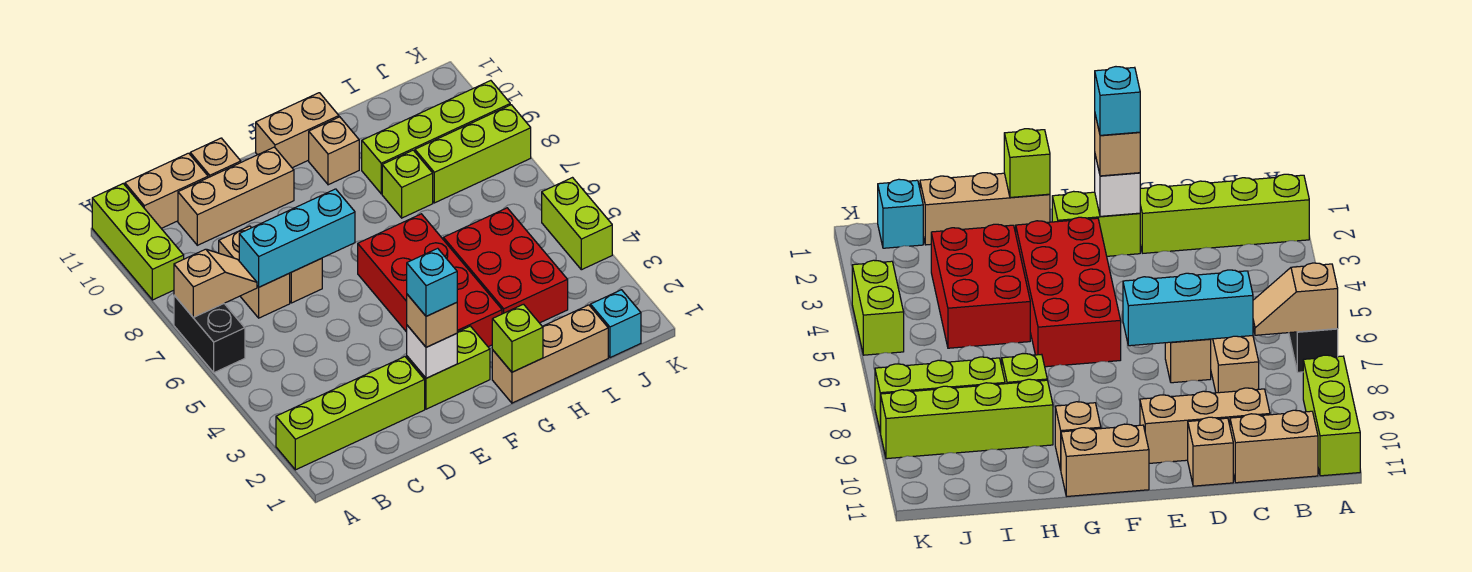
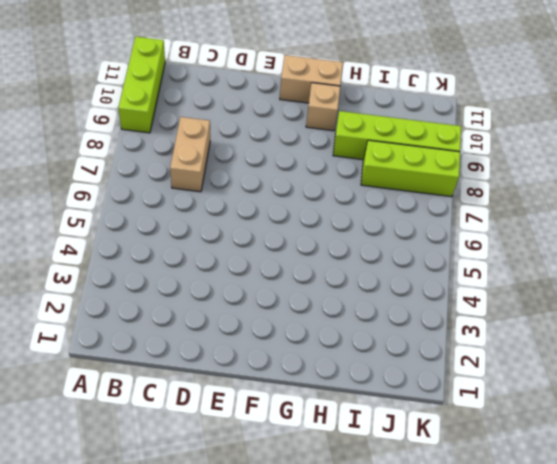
none -> lime brick A2:D2 level 1
none -> black brick A6:A7 level 1
none -> tan brick B11:C11 level 1

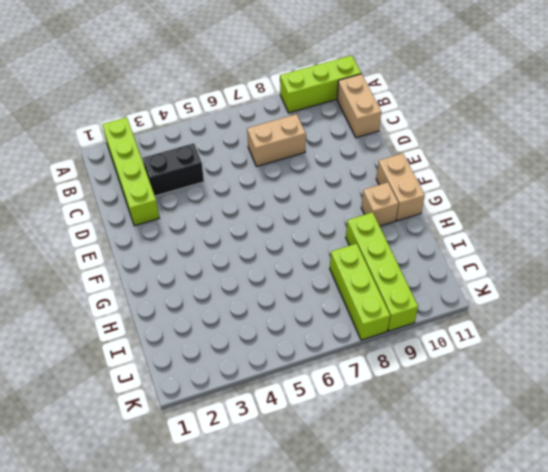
black brick C3:C4 level 1 -> black brick A6:A7 level 1
none -> tan brick C10:E10 level 1
none -> tan brick D7 level 1
none -> tan brick D11 level 1

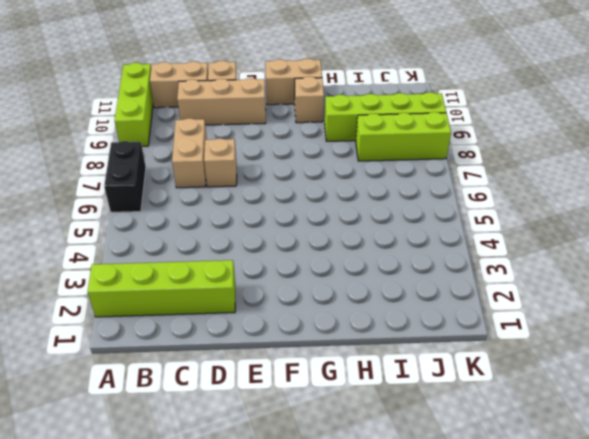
none -> lime brick E2:F2 level 1
none -> red brick F3:G6 level 1
none -> tan brick G1:I1 level 1

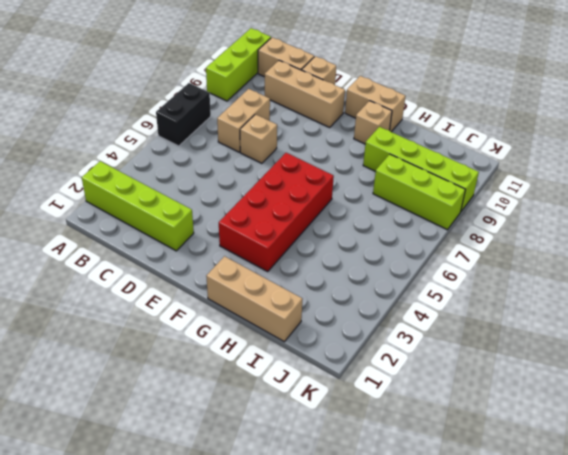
none -> lime brick E2:F2 level 1
none -> red brick H3:I5 level 1
none -> lime brick H8 level 1

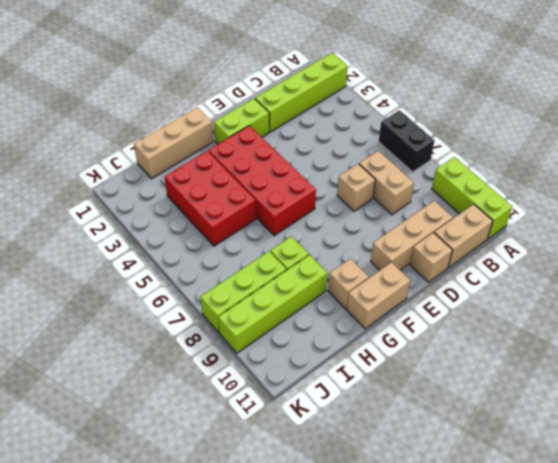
none -> cyan brick J1 level 1
none -> lime brick K4:K5 level 1
none -> tan slope A7:B7 level 2 top A

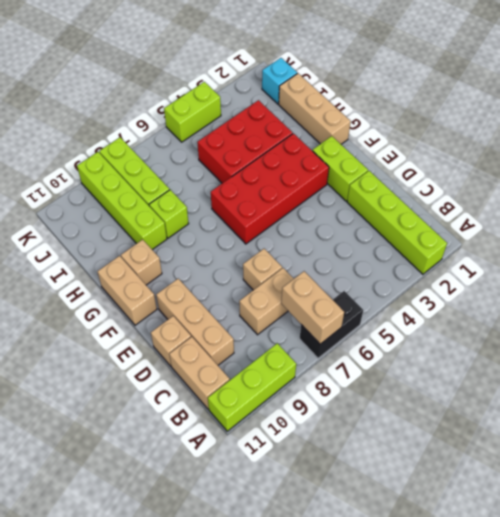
tan brick A7:B7 level 2 -> tan slope A7:B7 level 2 top A
none -> cyan brick C7:E7 level 2
none -> white brick E2 level 2
none -> lime brick G1 level 2

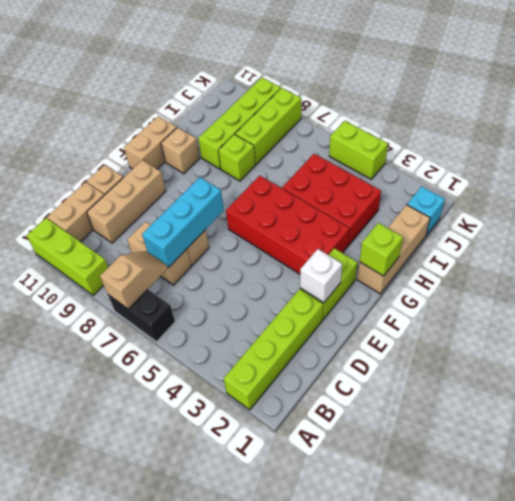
none -> tan brick E2 level 3
none -> cyan brick E2 level 4

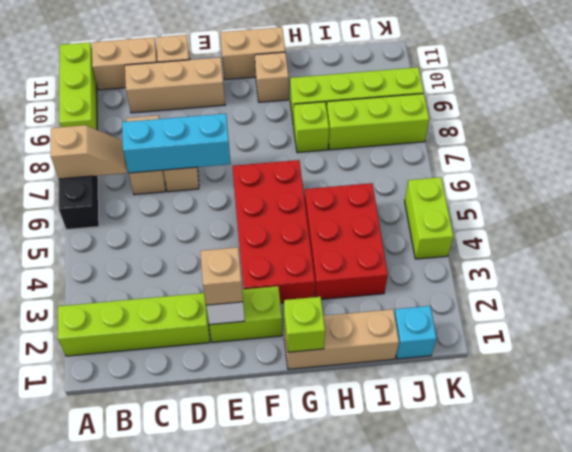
none -> cyan brick E2 level 4

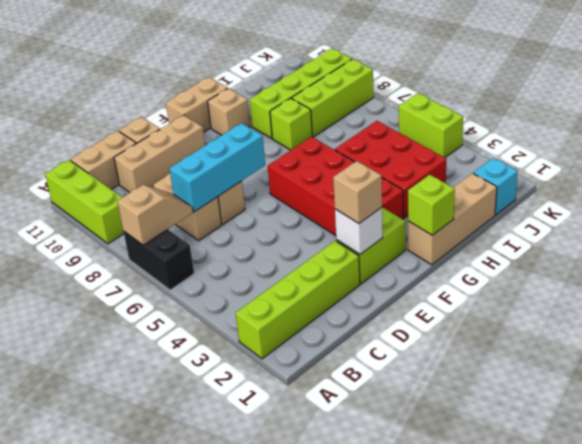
none -> cyan brick E2 level 4

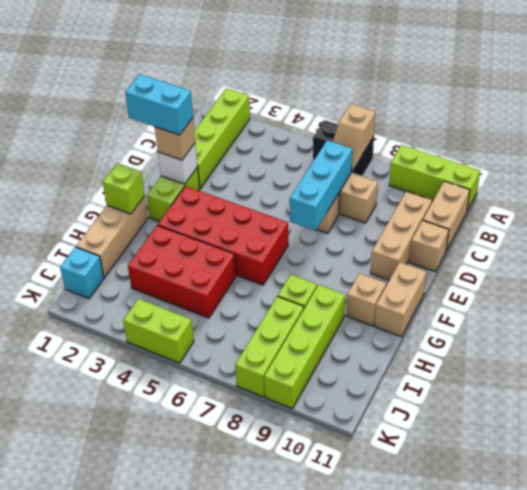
cyan brick E1:E2 level 4 -> cyan brick E2 level 4

